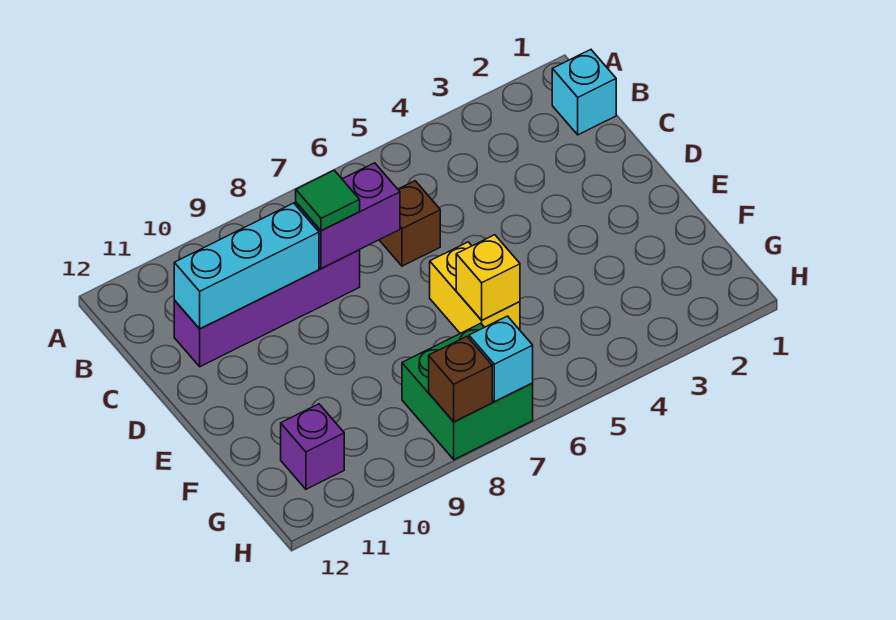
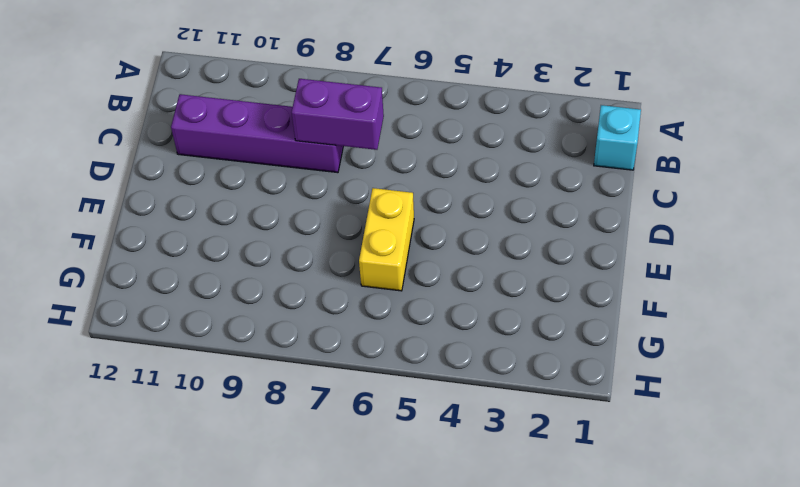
none -> brown brick C6 level 1
none -> green brick G7:H8 level 1
none -> purple brick G11 level 1

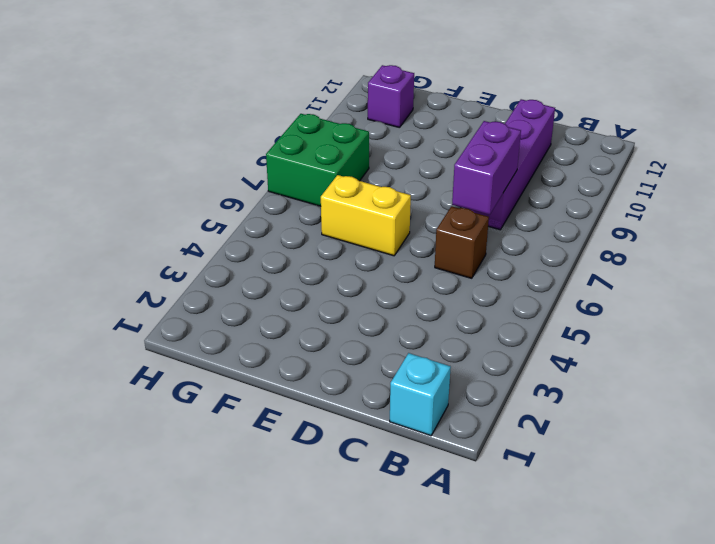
none -> cyan brick C9:C11 level 2
none -> yellow brick F6 level 2
none -> cyan brick H7 level 2

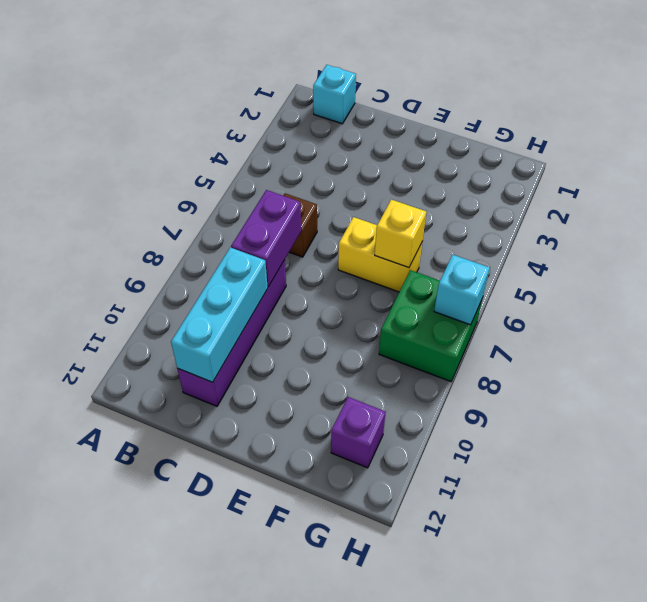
none -> brown brick H8 level 2
none -> green tile C8 level 3

